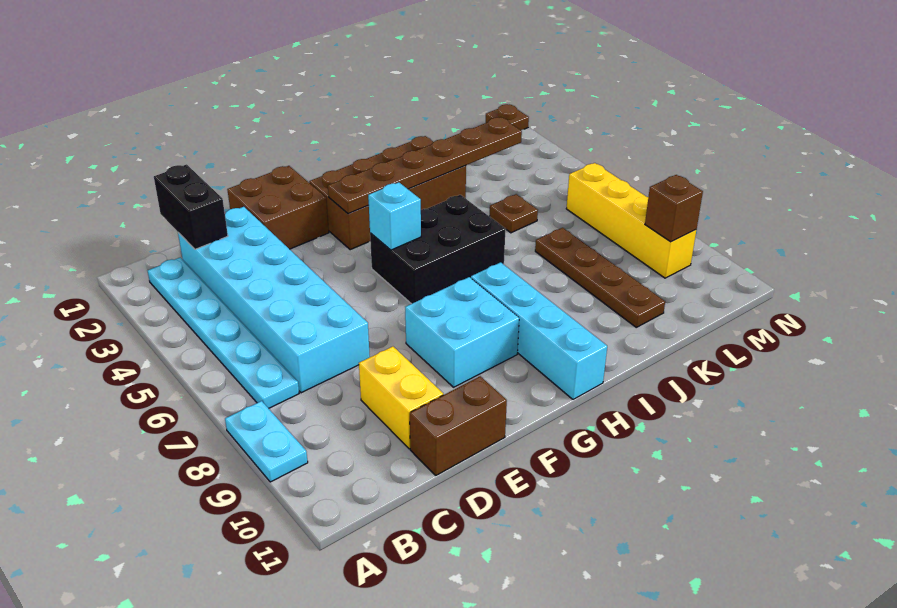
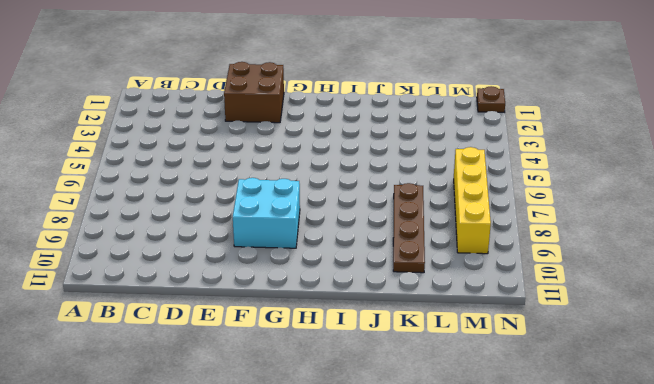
none -> cyan plate A8:A9 level 1
none -> cyan plate B2:B7 level 1
none -> cyan brick C2:D7 level 1

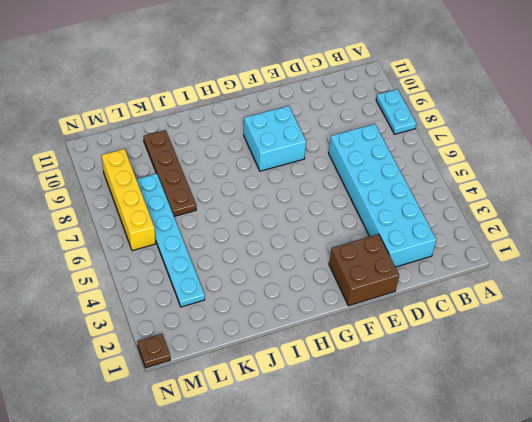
cyan plate L3:L8 level 1 -> cyan plate B2:B7 level 1
none -> yellow brick D9:D10 level 1
none -> brown brick D11:E11 level 1
none -> brown brick G2:J3 level 1

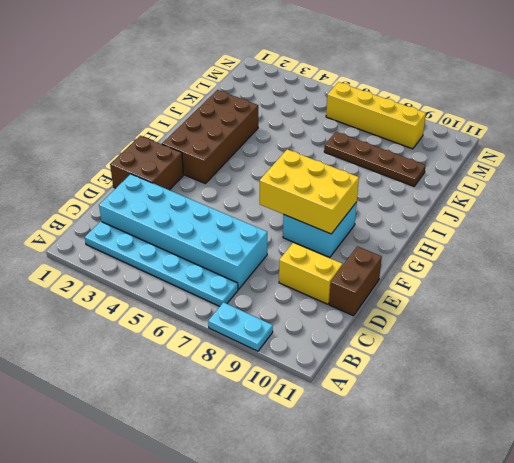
yellow brick F7:G9 level 2 -> none
none -> black brick G5:I6 level 1
none -> cyan brick H8:H11 level 1
none -> brown plate K5 level 1

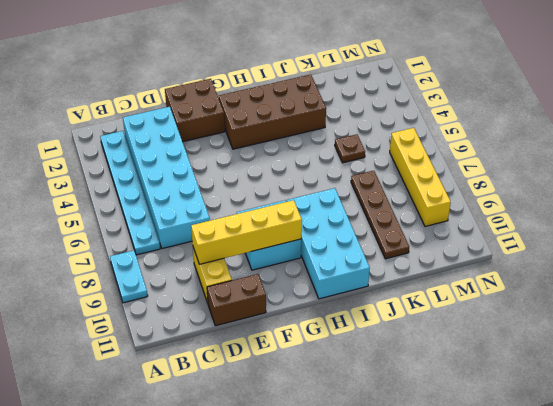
yellow brick D9:G9 level 2 -> none
cyan brick H8:I11 level 1 -> cyan brick H8:H11 level 1
none -> black brick G5:I6 level 1
none -> brown plate N1 level 1
none -> black brick C1:C2 level 2

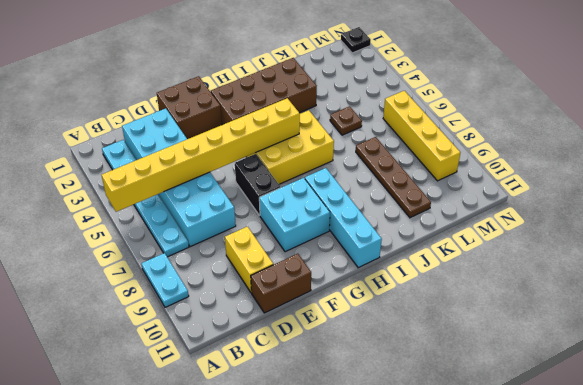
yellow brick A5:H5 level 2 -> cyan brick G5 level 2
black brick F6:F7 level 1 -> black brick C1:C2 level 2
yellow brick G5:I6 level 1 -> black brick G5:I6 level 1
black plate N1 level 1 -> brown plate N1 level 1
none -> brown plate G3:L3 level 2
none -> brown brick M9 level 2

